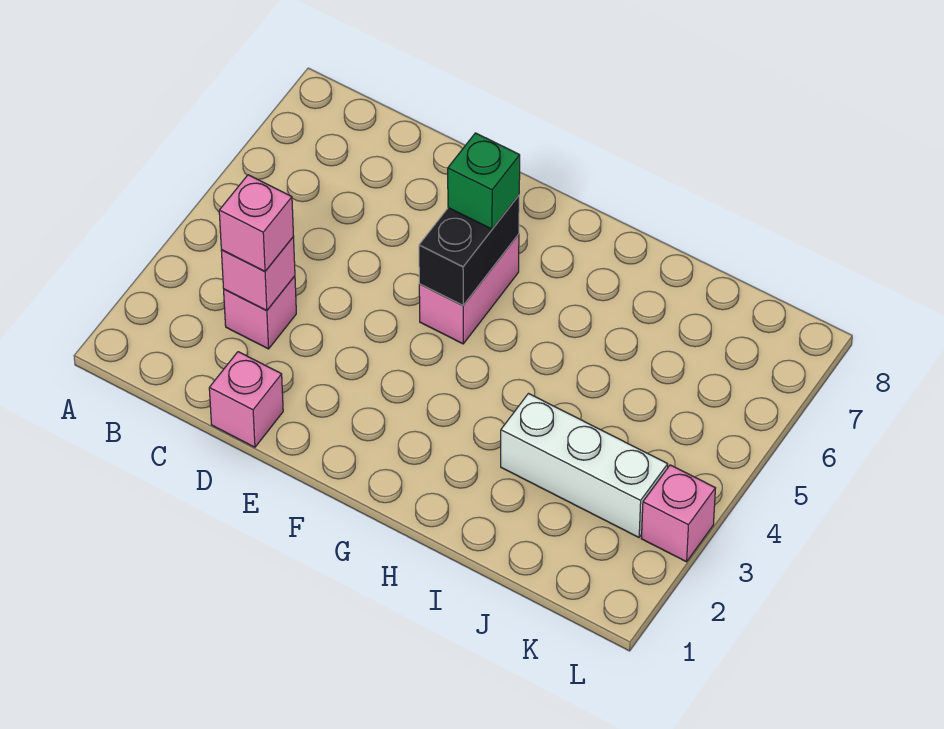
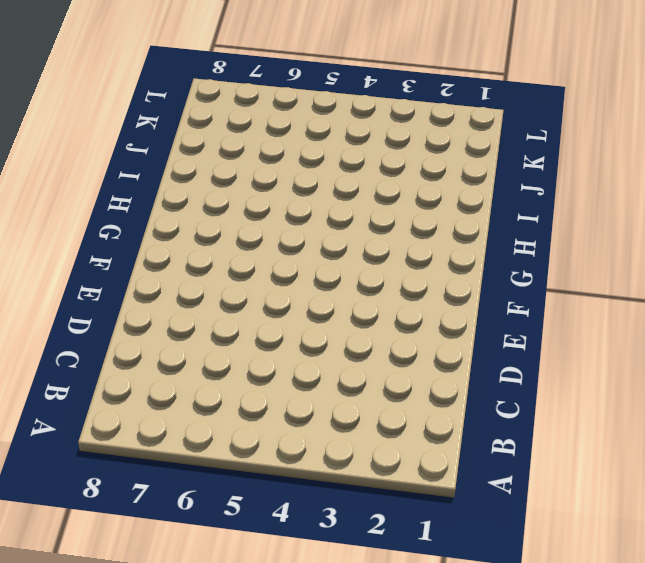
none -> pink brick C3 level 1
none -> pink brick D1 level 1

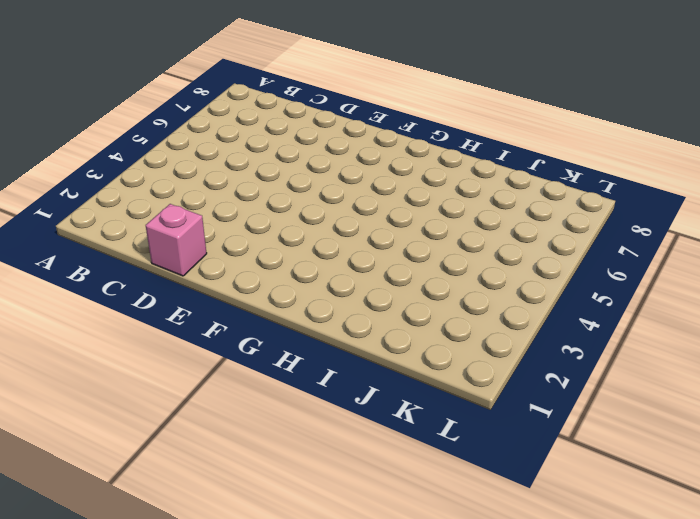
none -> pink brick C3 level 1
none -> pink brick F5:F6 level 1

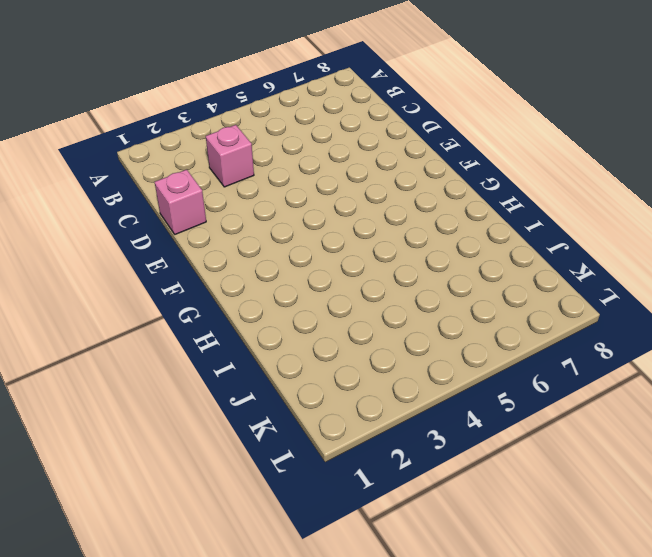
none -> pink brick F5:F6 level 1
none -> white brick I3:K3 level 1

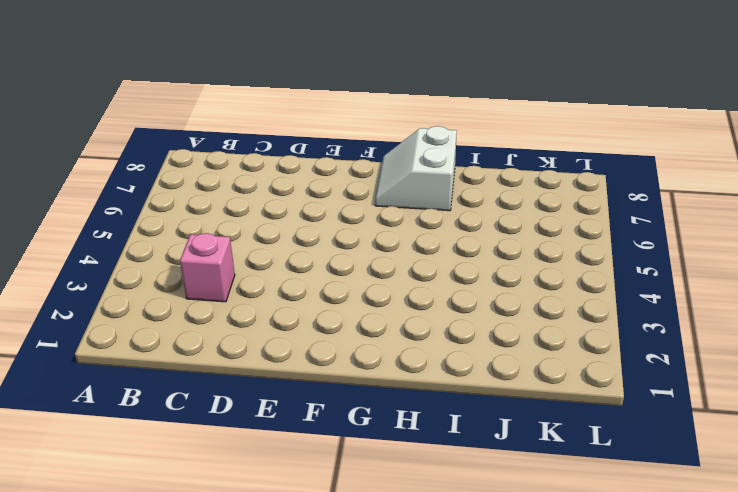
white slope G7:H8 level 1 top H -> none
none -> pink brick D1 level 1
none -> pink brick F5:F6 level 1

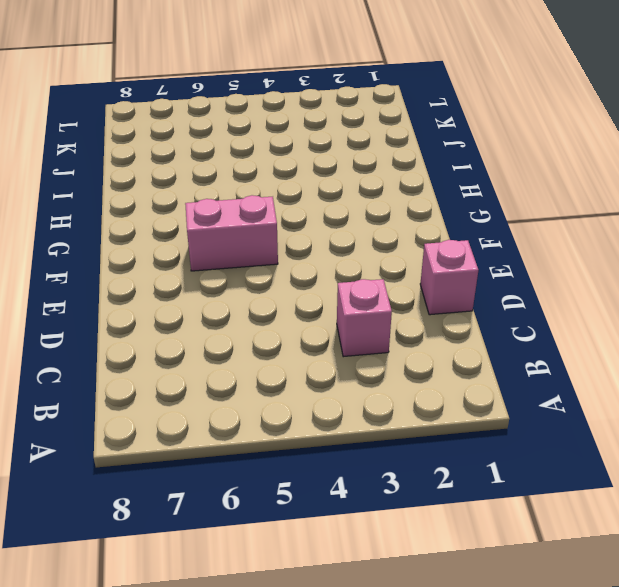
none -> white brick I3:K3 level 1
none -> pink brick L3 level 1

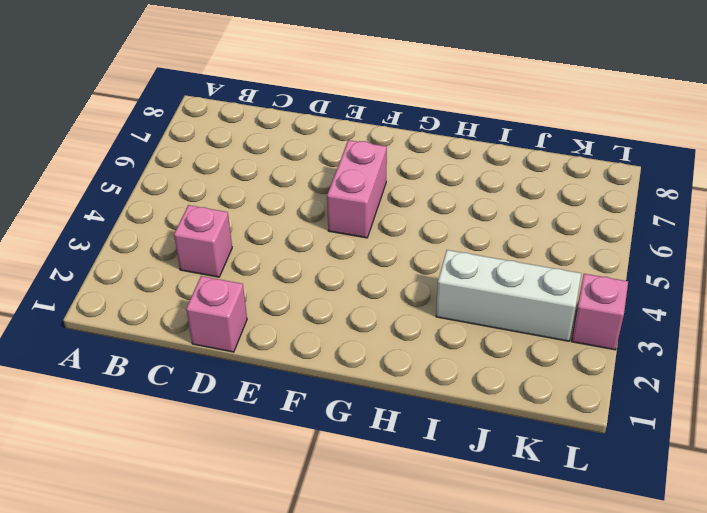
none -> pink brick C3 level 2
none -> black brick F5:F6 level 2

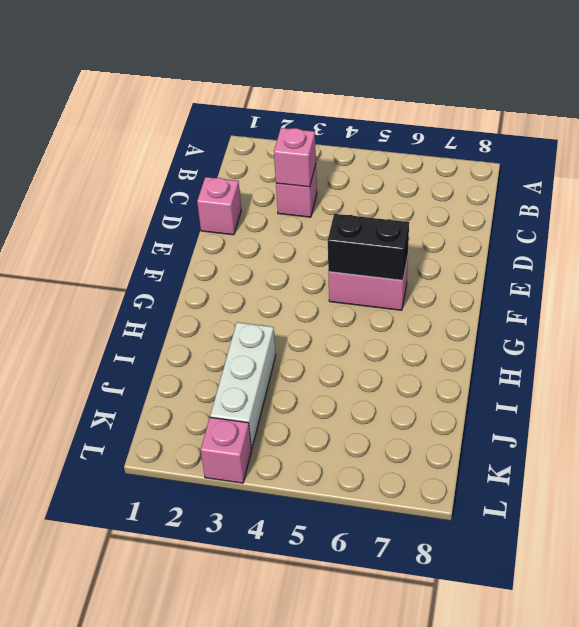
none -> pink brick C3 level 3
none -> green brick F6 level 3

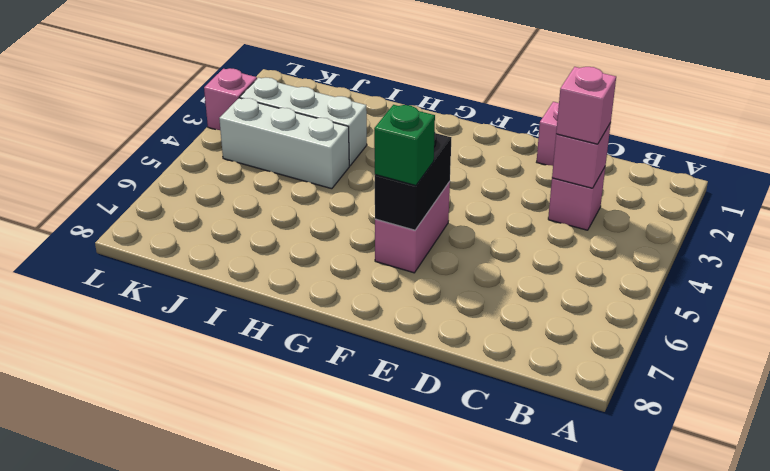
white brick I4:K4 level 1 -> none

